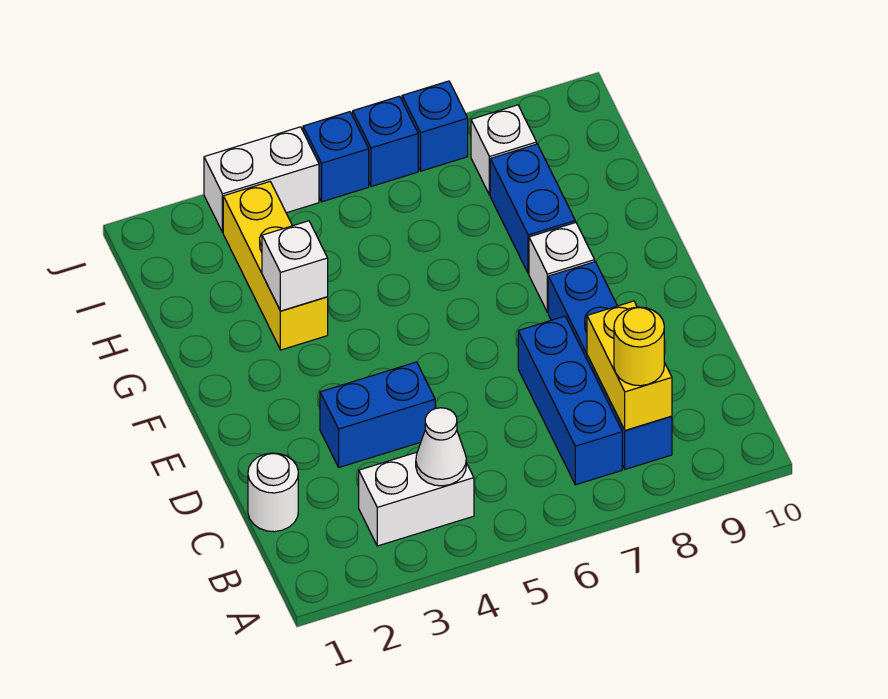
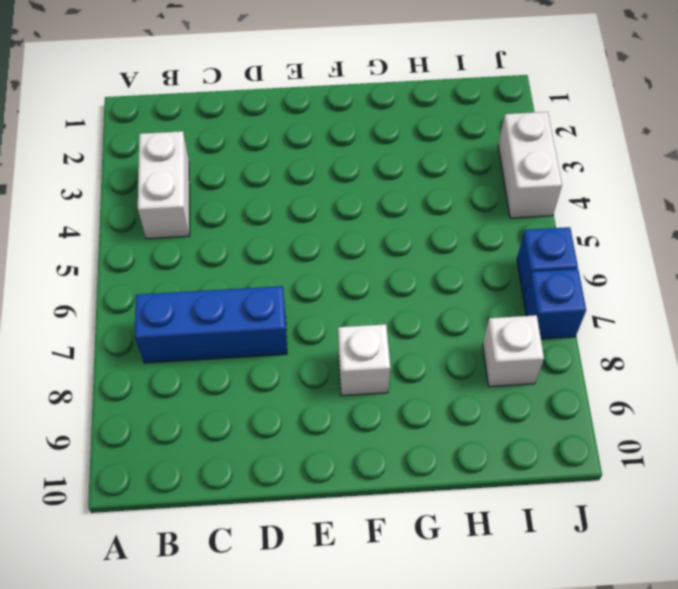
none -> blue brick B8:E8 level 1
none -> white round brick C1 level 1
none -> blue brick D3:D4 level 1

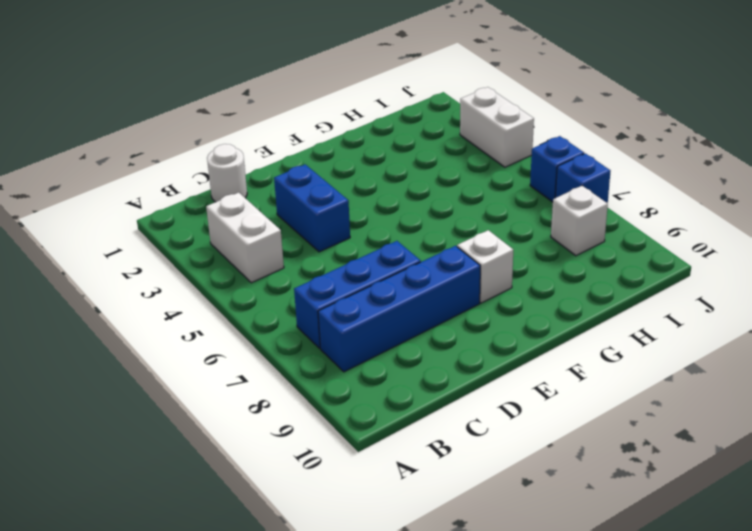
none -> yellow brick G3:I3 level 1
none -> blue brick G8:H8 level 1
none -> blue brick J5 level 1

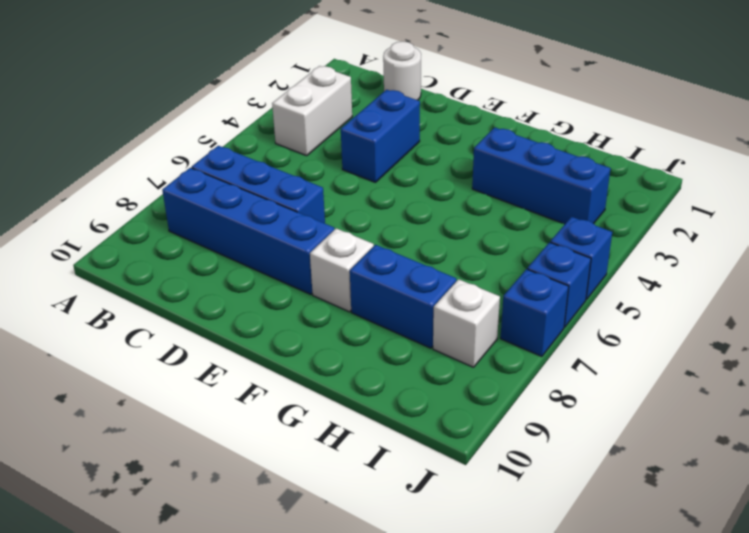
blue brick G3:I3 level 1 -> yellow brick G3:I3 level 1
none -> white brick J3:J4 level 1
none -> white cone B4 level 2
none -> yellow brick B8:C8 level 2

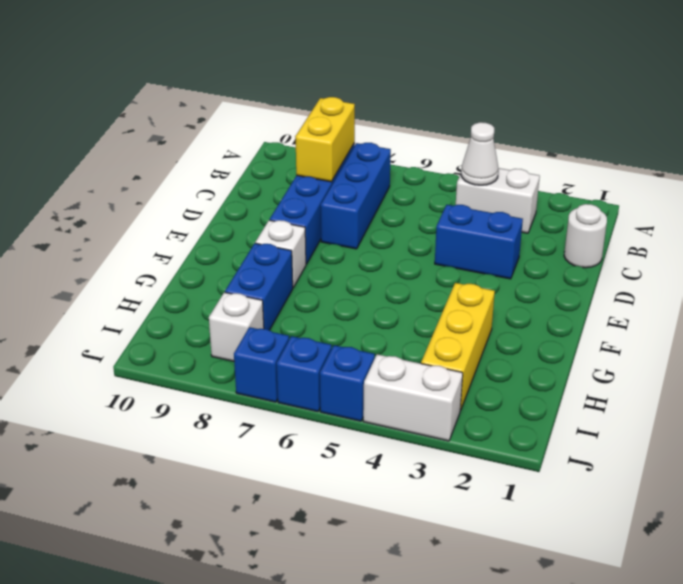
none -> white brick G3 level 2
none -> yellow round brick B8 level 3

